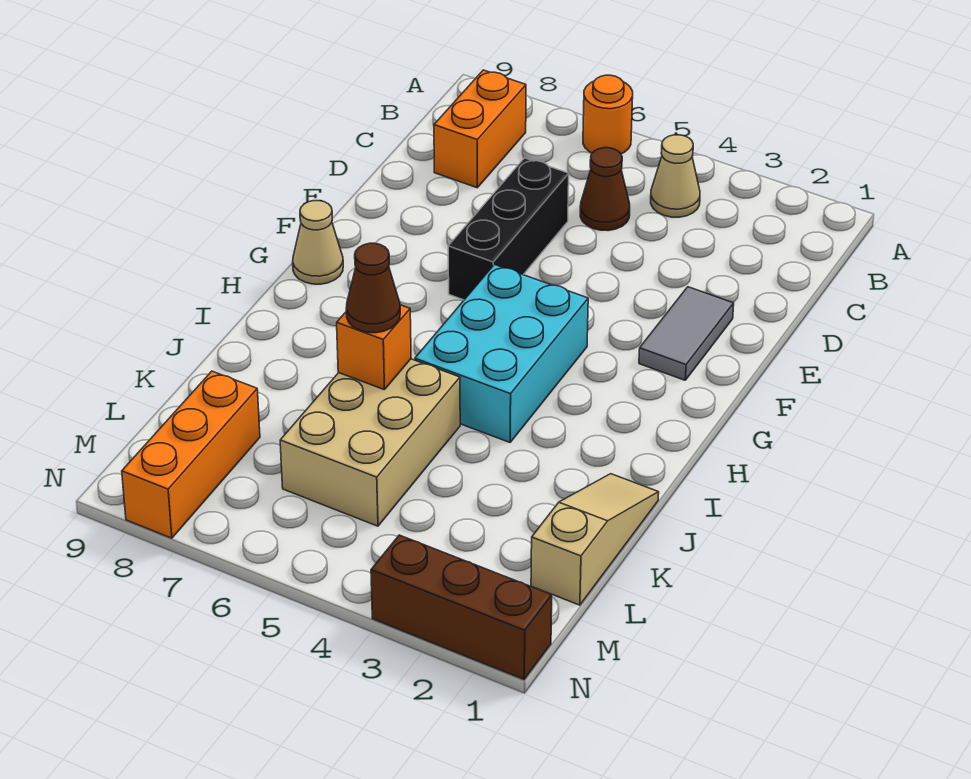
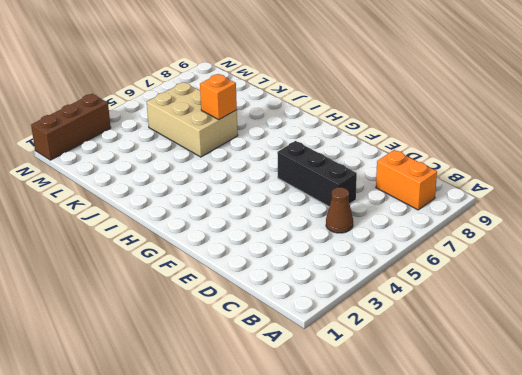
none -> orange round brick A6 level 1
none -> tan cone B4 level 1
none -> grey tile E2:F2 level 1

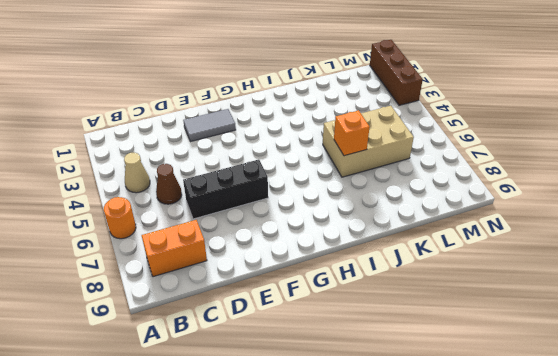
none -> cyan brick G4:I5 level 1
none -> tan cone G9 level 1
none -> tan slope J1:L1 level 1 top L

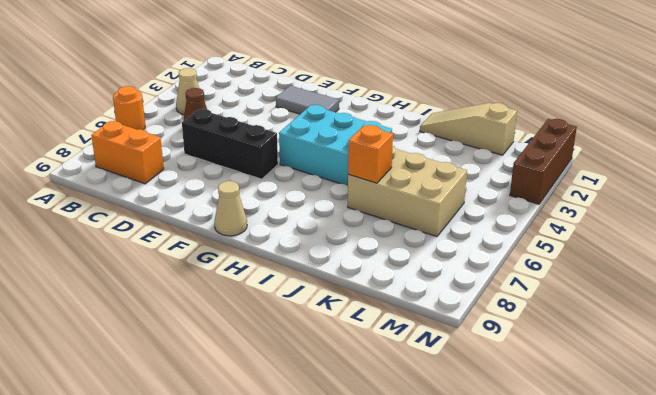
none -> orange brick L8:N8 level 1
none -> brown cone J6 level 3

